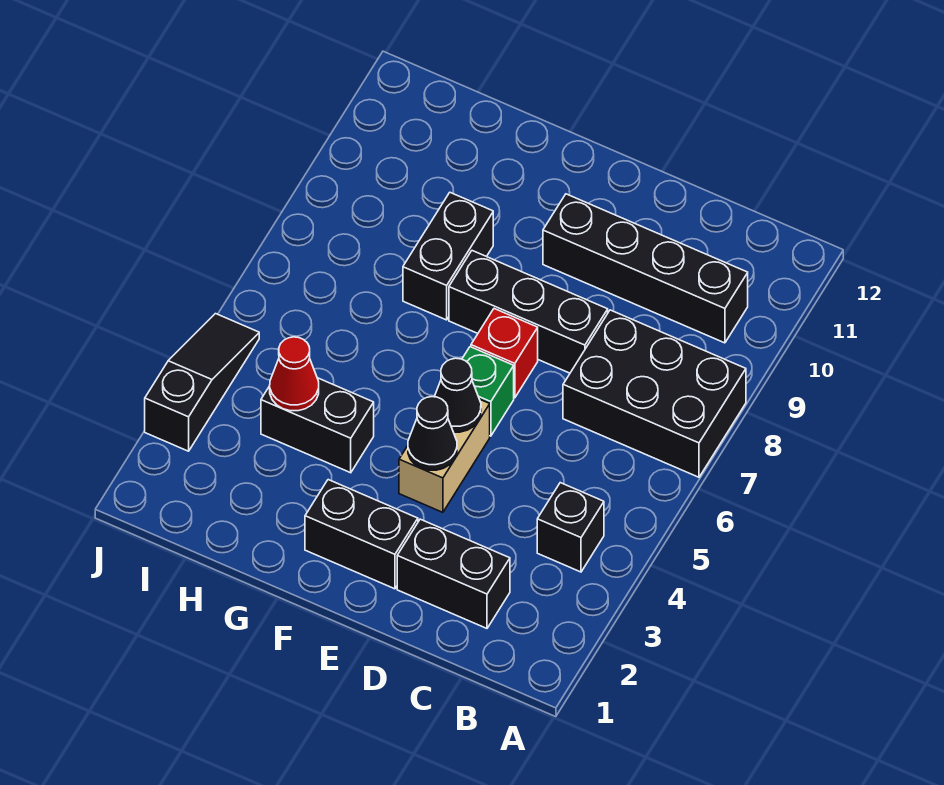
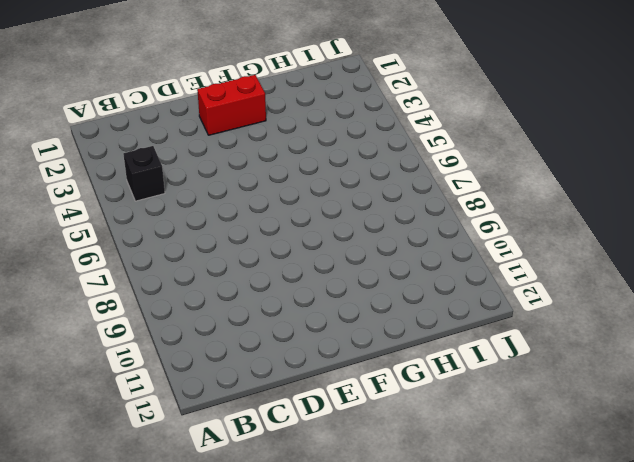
red brick E2:F2 level 1 -> black brick E2:F2 level 1
none -> black brick A7:C8 level 1
none -> black brick B10:E10 level 1
none -> black brick C2:D2 level 1

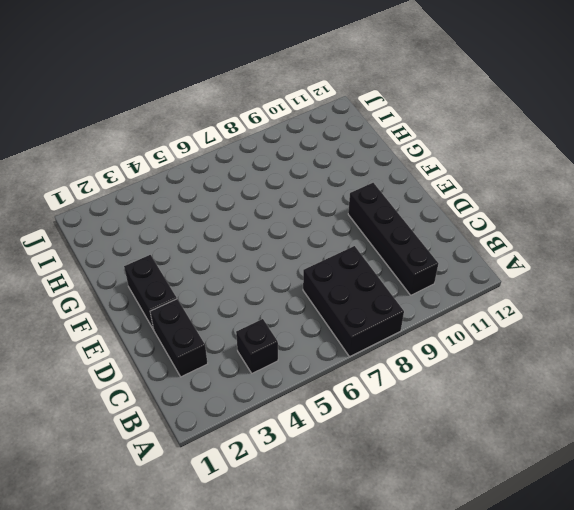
none -> black brick D8:F8 level 1
none -> tan brick E4:E5 level 1
none -> green brick E6 level 1

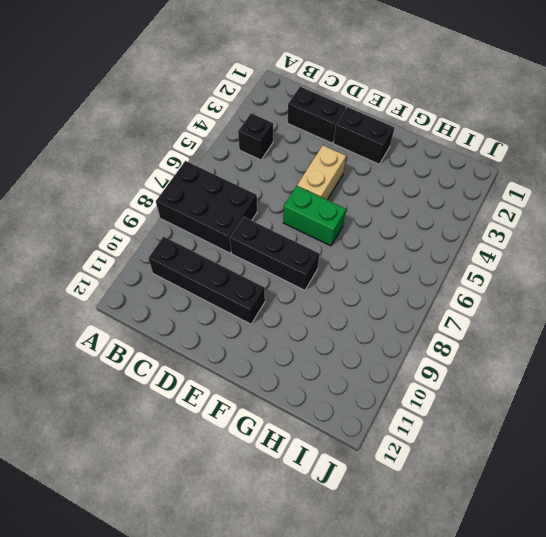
green brick E6:F6 level 1 -> green brick E6 level 1
none -> red brick E7 level 1
none -> black brick G4:H4 level 1
none -> black brick G8:G9 level 1

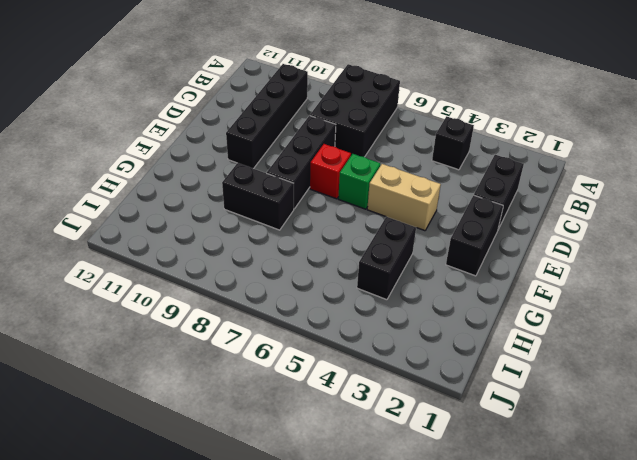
none -> black slope J3:J5 level 1 top 3
none -> black cone E4 level 2
none -> black cone E5 level 2

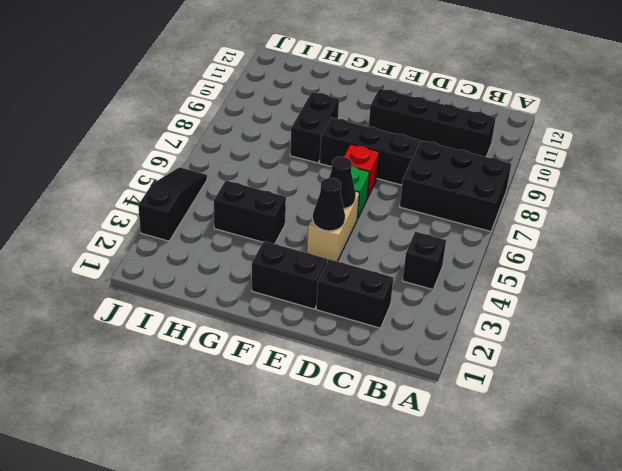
none -> red cone H4 level 2

